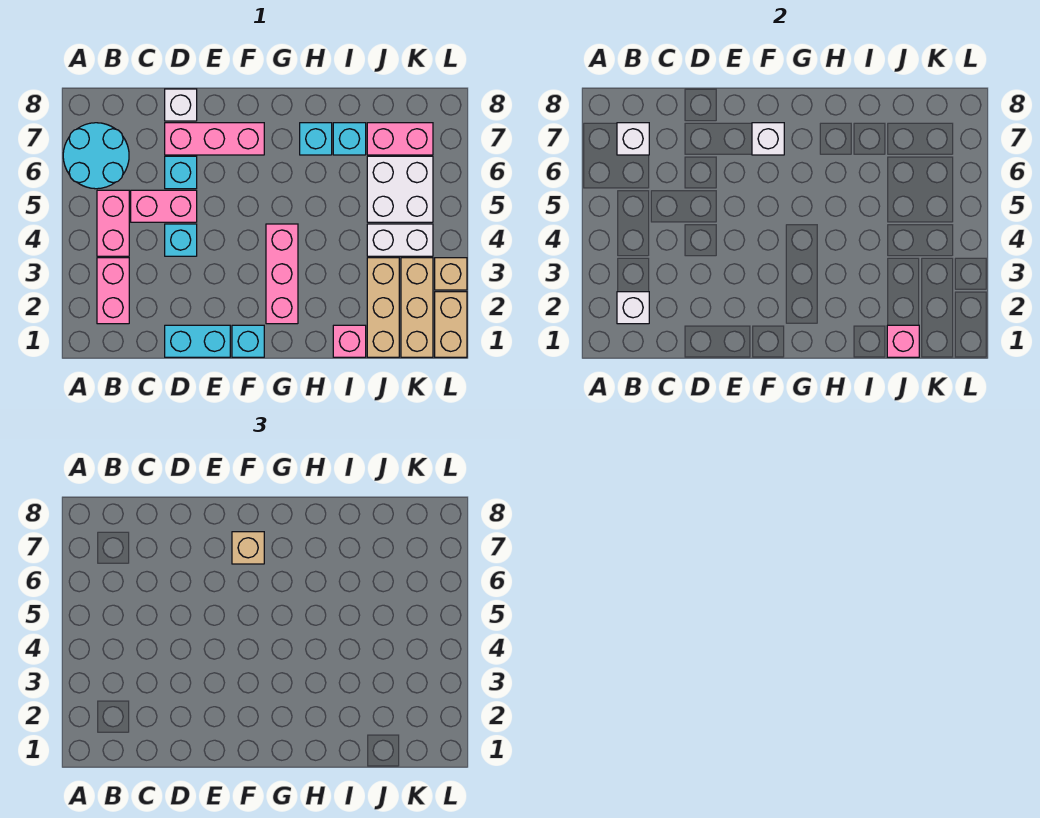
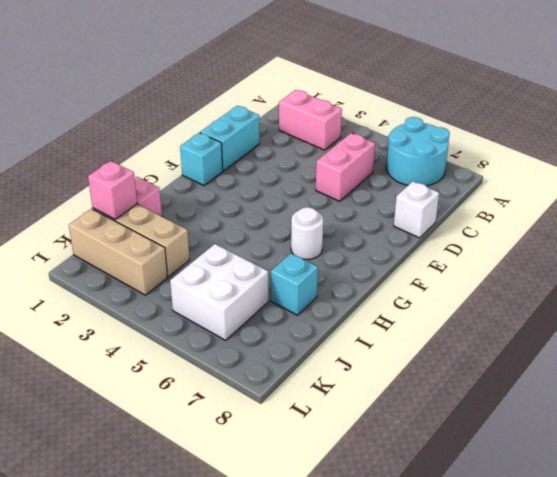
white round brick G6 level 1 -> none
none -> pink brick B4:B5 level 1
none -> cyan brick D4 level 1
none -> cyan brick D6 level 1

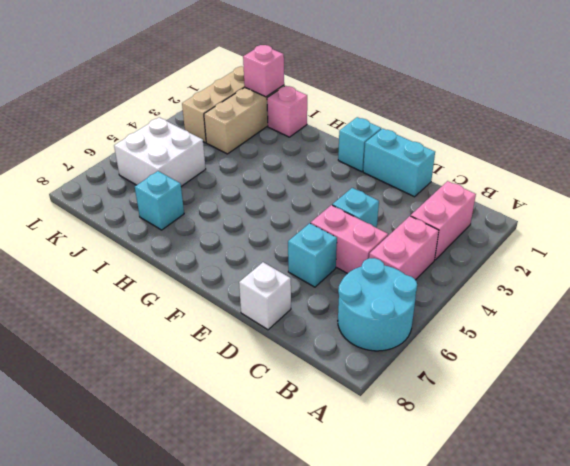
none -> pink brick D7:F7 level 1
none -> pink brick G2:G4 level 1
none -> cyan brick H7 level 1

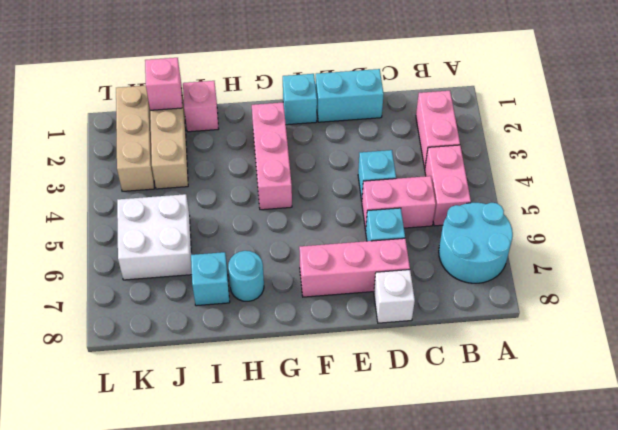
cyan round brick H7 level 1 -> cyan brick H7 level 1
none -> white brick J4:K4 level 1
none -> pink brick J7:K7 level 1
none -> tan brick L1:L2 level 1

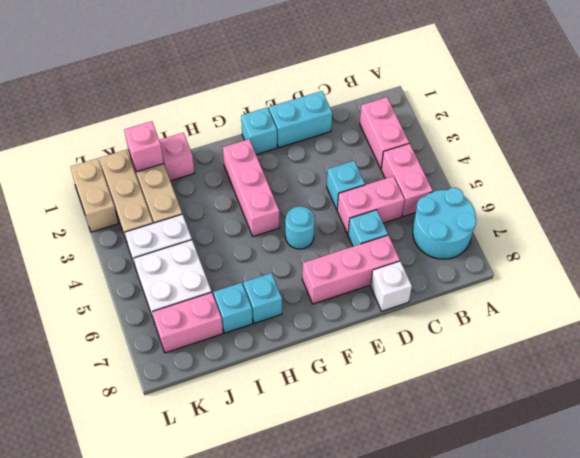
cyan round brick F5 level 1 -> none
none -> tan brick L3 level 1
none -> white brick B2 level 2
none -> white brick B7 level 2

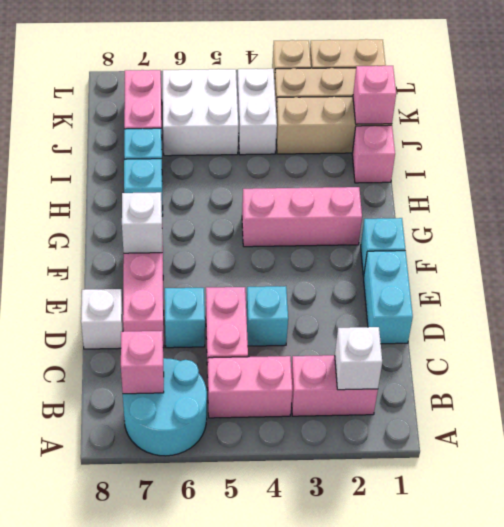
pink brick B7 level 2 -> white brick B7 level 2
none -> tan brick F7 level 3

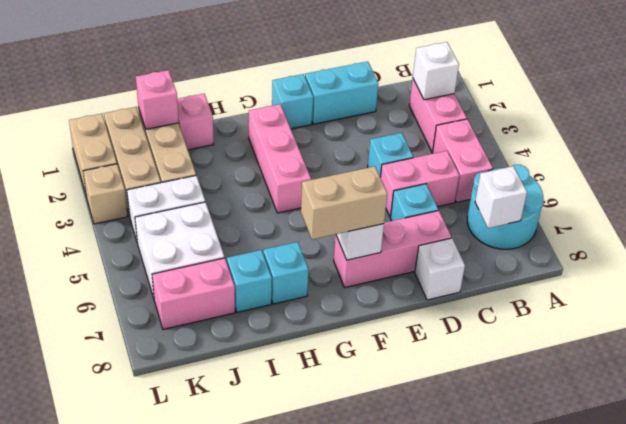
tan brick F7:G7 level 3 -> tan brick F7 level 3

